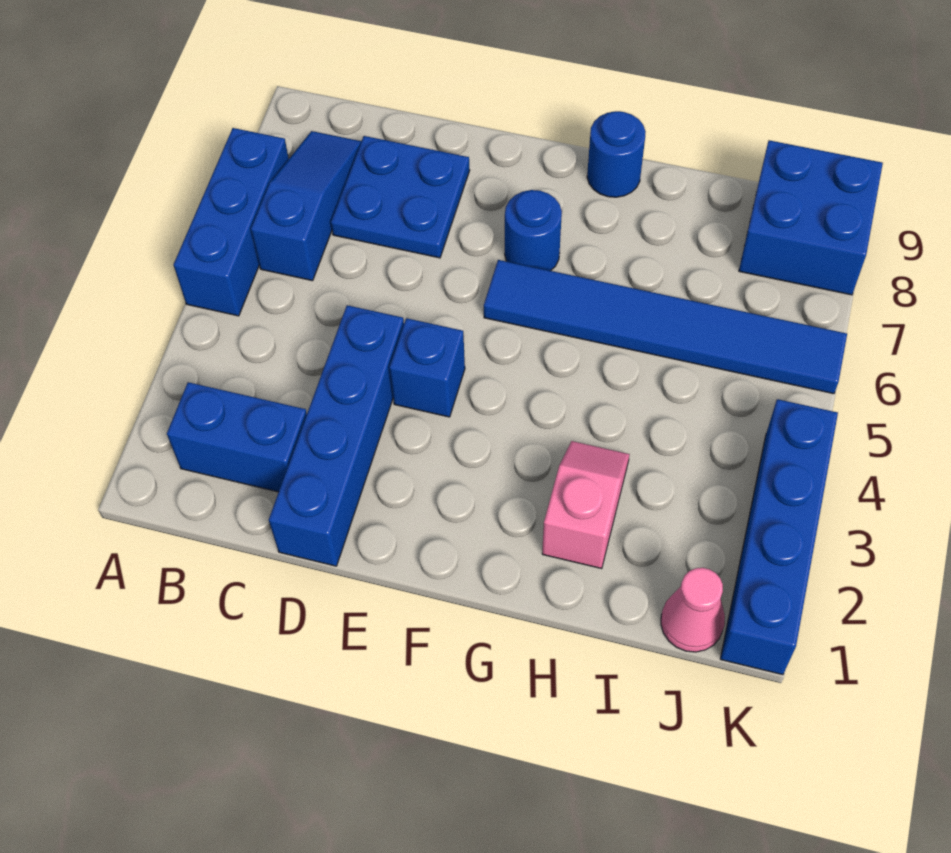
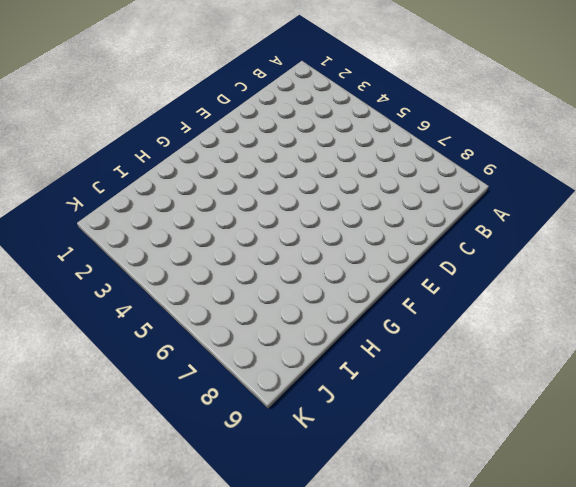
none -> blue brick A5:A7 level 1
none -> blue brick B2:C2 level 1
none -> blue slope B6:B8 level 1 top 6

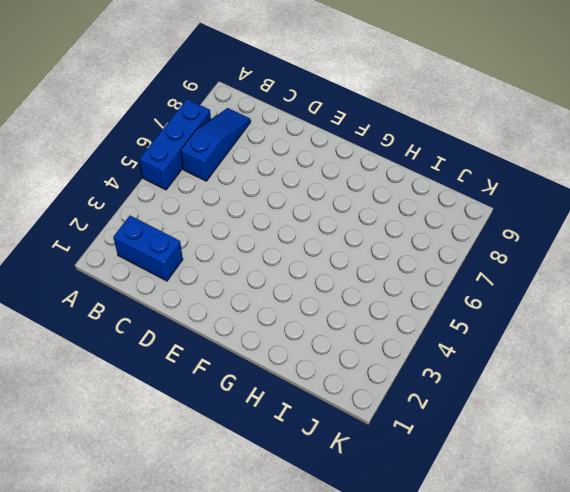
none -> blue plate C7:D8 level 1
none -> blue brick D1:D4 level 1
none -> blue brick E4 level 1

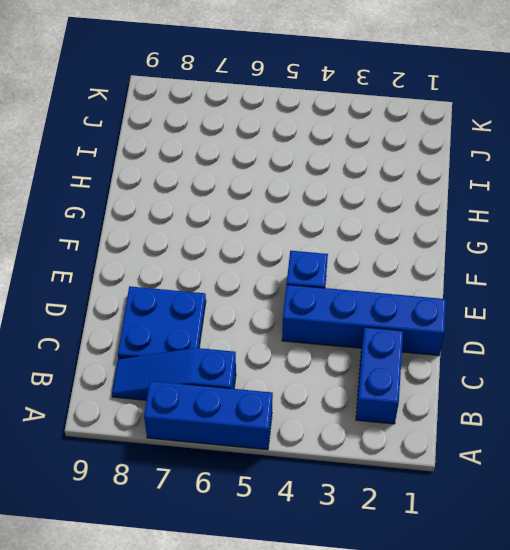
none -> blue tile F6:K6 level 1
none -> blue round brick F7 level 1
none -> blue round brick G9 level 1

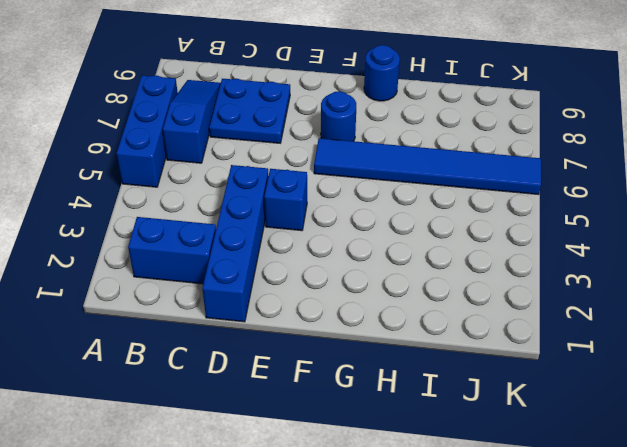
none -> pink slope H2:H3 level 1 top 2
none -> pink cone J1 level 1
none -> blue brick J8:K9 level 1

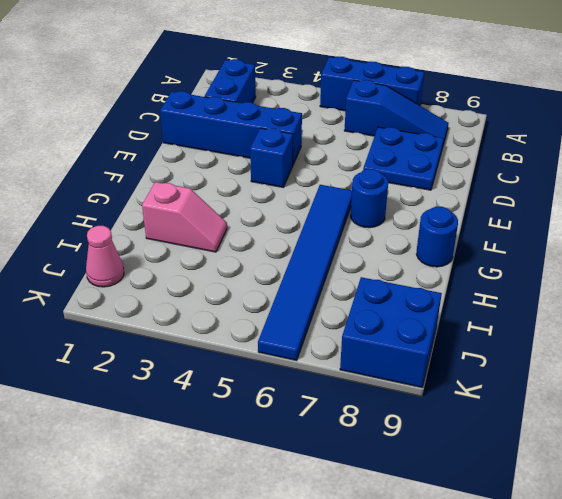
none -> blue brick K1:K4 level 1

